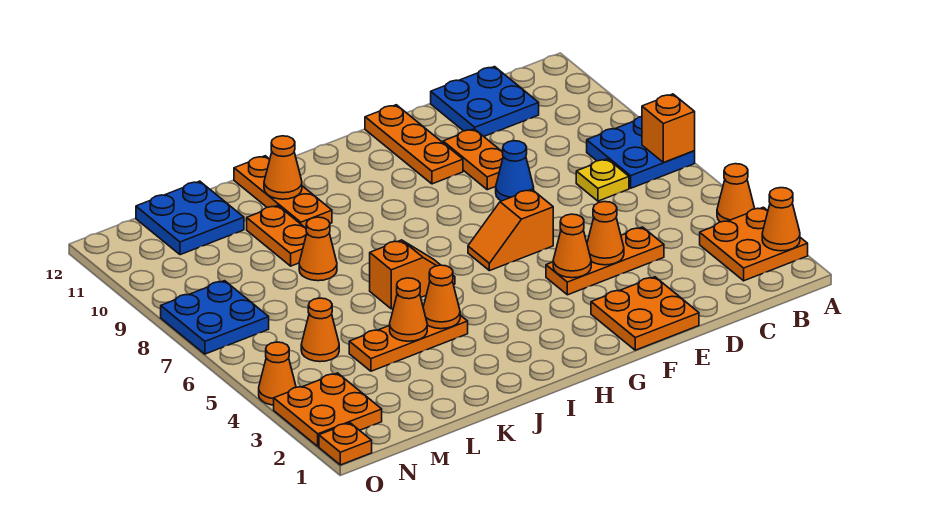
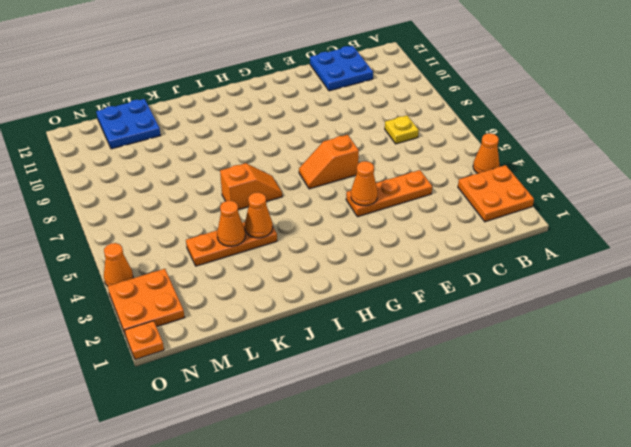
none -> blue plate A7:B8 level 1
none -> orange plate E1:F2 level 1
none -> blue cone E8 level 1

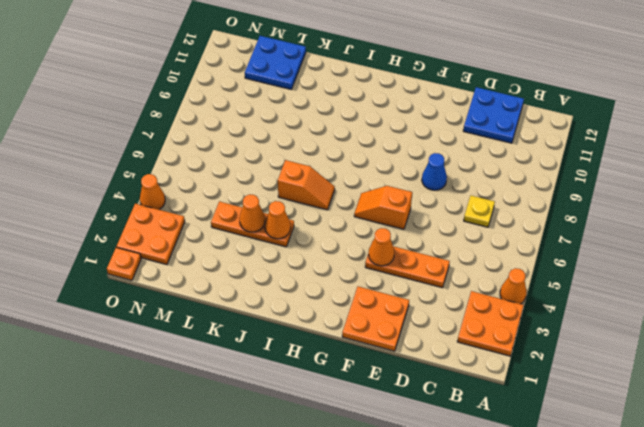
none -> blue plate A7:B8 level 1
none -> orange plate E9:E10 level 1
none -> orange plate F10:F12 level 1

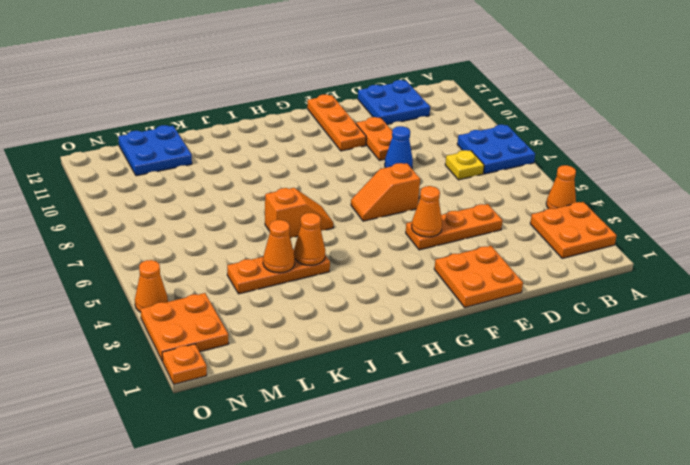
none -> orange plate J10:J12 level 1
none -> orange cone K8 level 1
none -> orange plate K9:K10 level 1

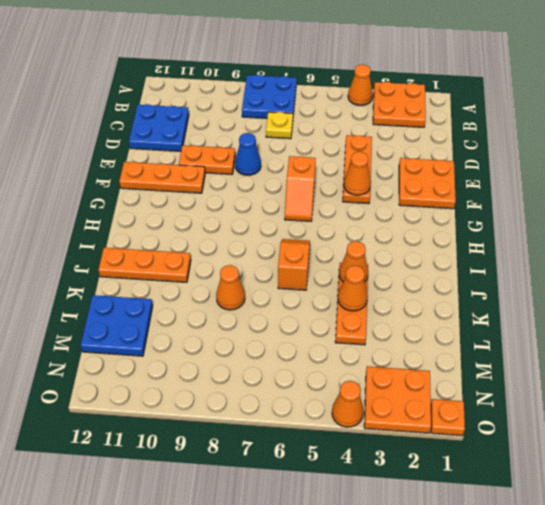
none -> orange plate K9:K10 level 1
none -> orange cone M5 level 1
none -> blue plate N7:O8 level 1

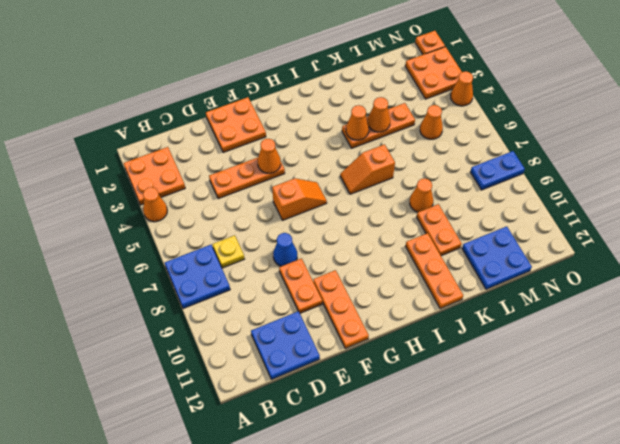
blue plate N8:O8 level 1 -> blue plate N7:O8 level 1
none -> orange cone A2 level 2
none -> orange brick A7 level 2
none -> orange cone E4 level 2

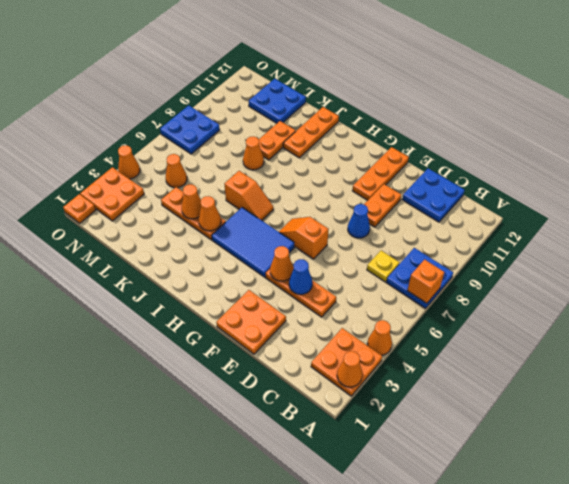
blue cone E4 level 2 -> orange cone E4 level 2
blue tile G4:I5 level 1 -> none
none -> orange cone J11 level 2

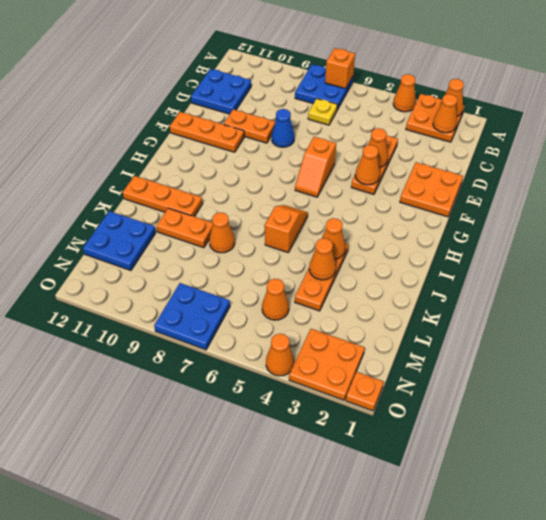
orange cone B2 level 2 -> orange cone J11 level 2

